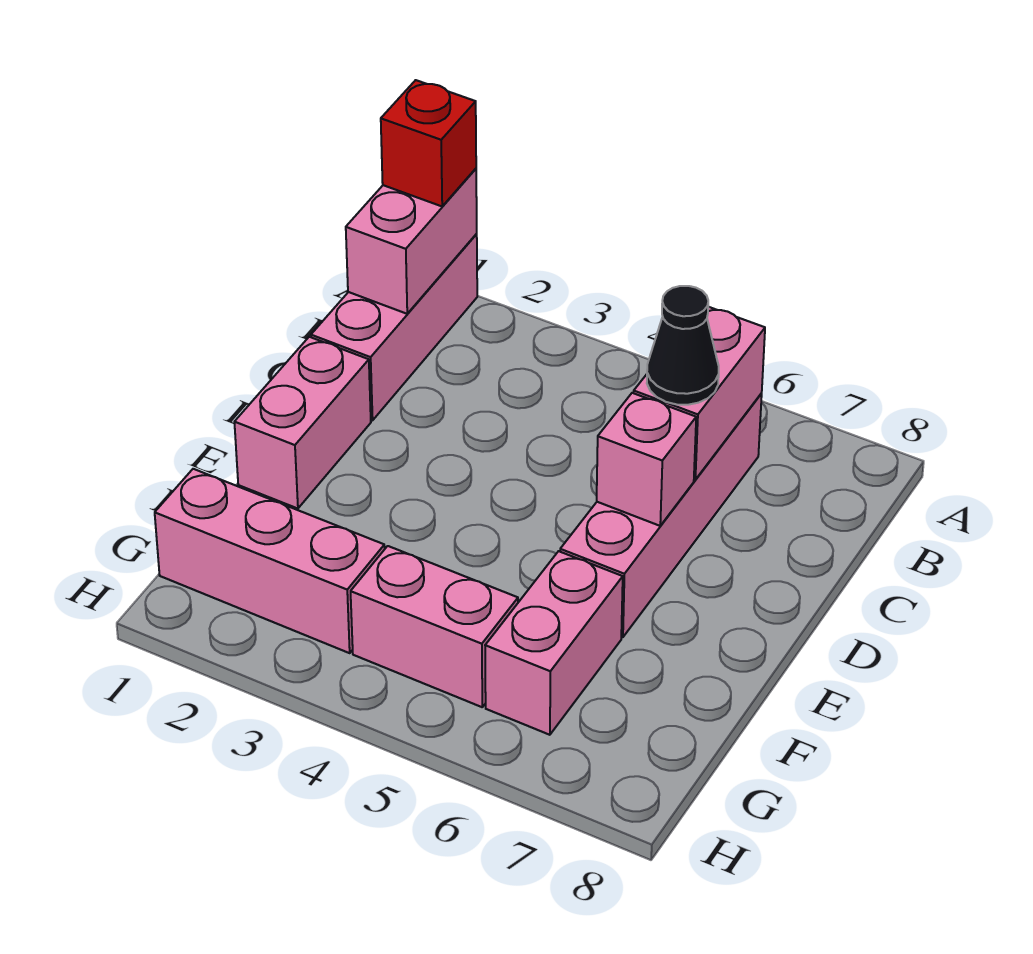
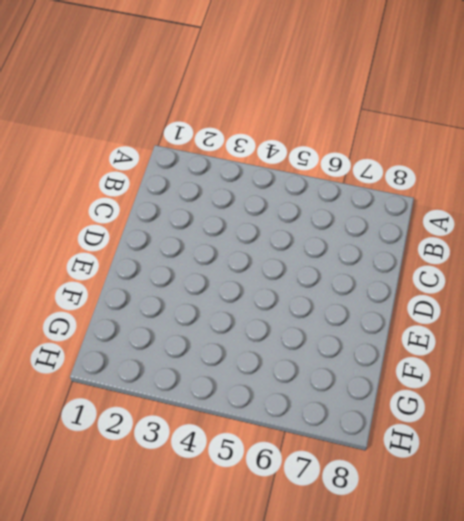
none -> pink brick A1:C1 level 1
none -> pink brick B6:E6 level 1

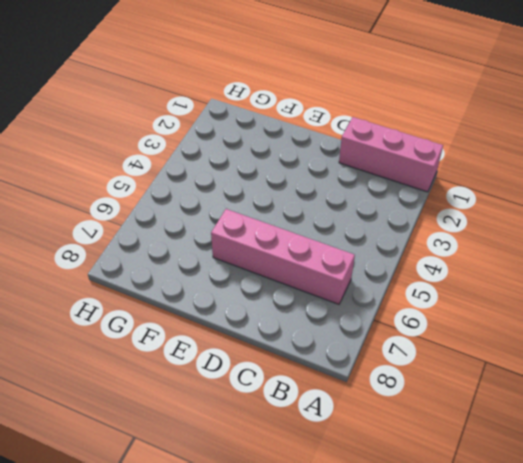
none -> pink brick D1:E1 level 1
none -> pink brick F6:G6 level 1

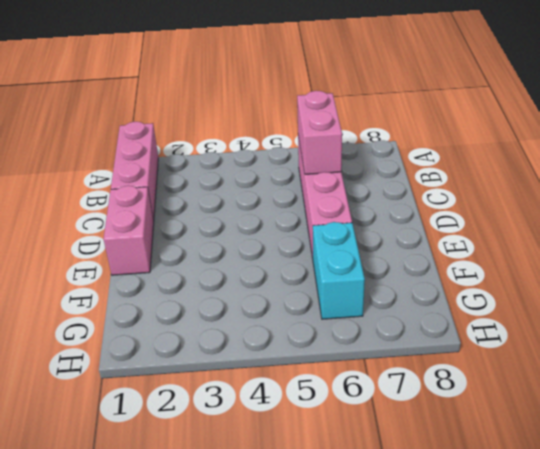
cyan brick F6:G6 level 1 -> pink brick F6:G6 level 1
none -> pink brick G1:G3 level 1
none -> pink brick G4:G5 level 1

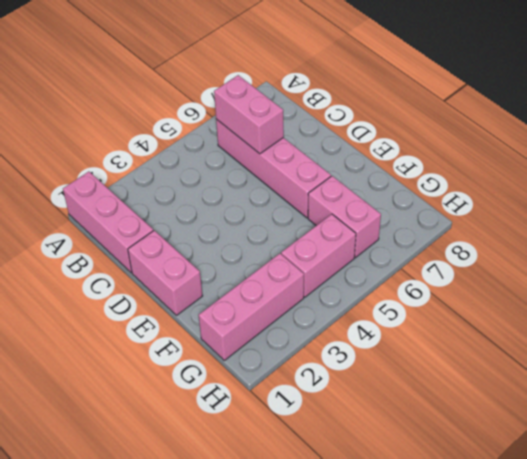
none -> pink brick A1:B1 level 2
none -> pink brick D6 level 2

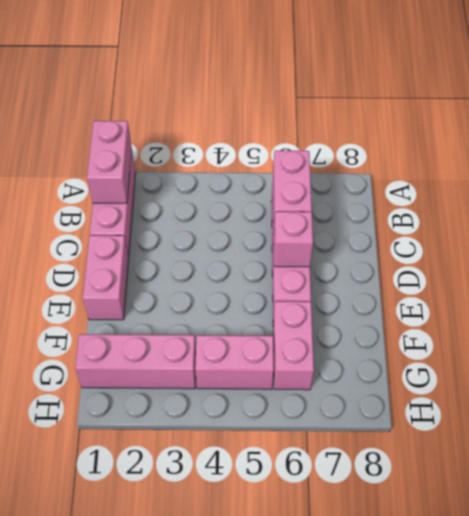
none -> red brick A1 level 3
none -> black cone C6 level 3

